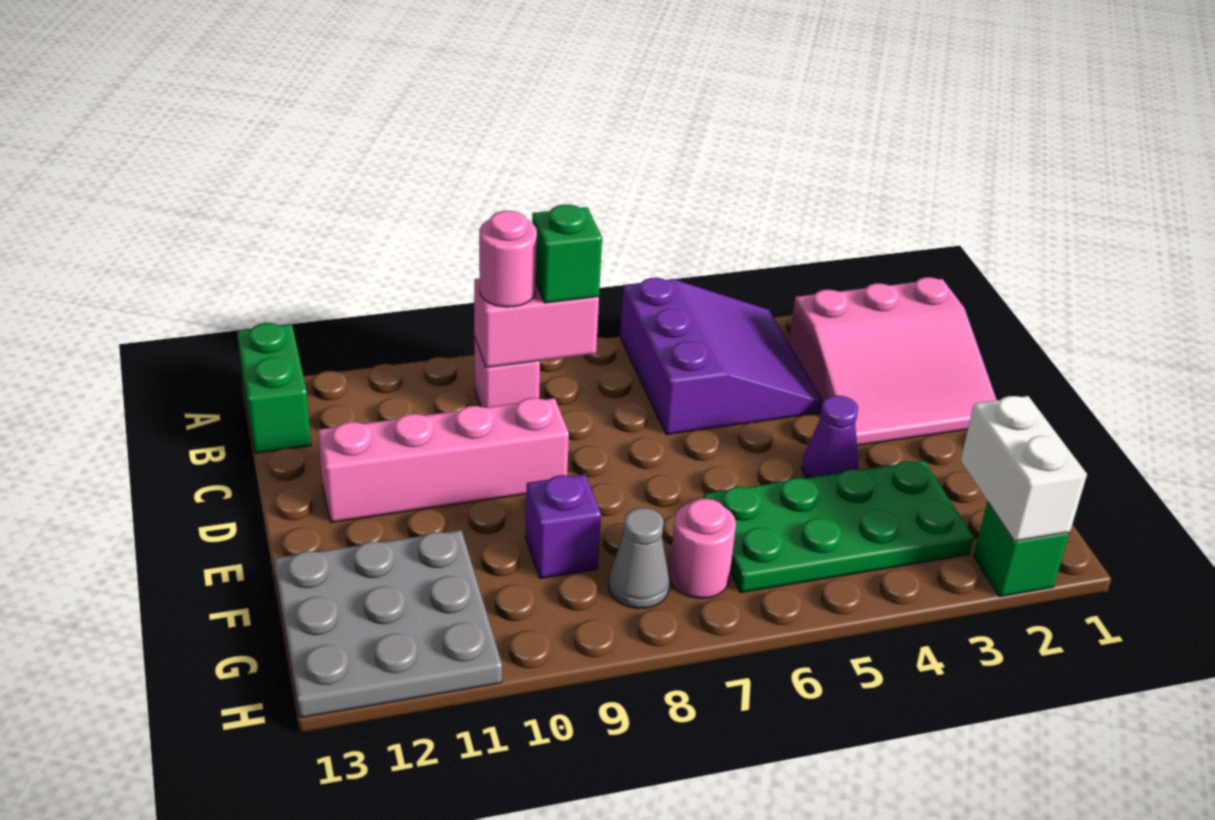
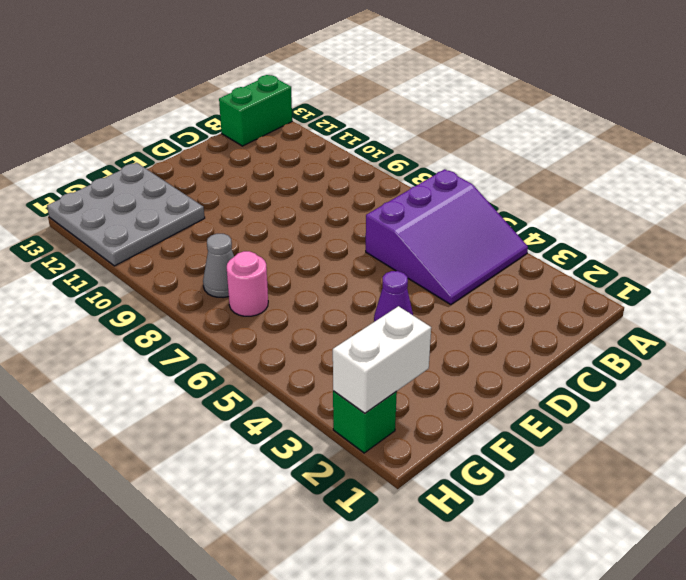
none -> pink slope B1:D3 level 1 top B
none -> pink brick B9 level 1
none -> pink brick D9:D12 level 1

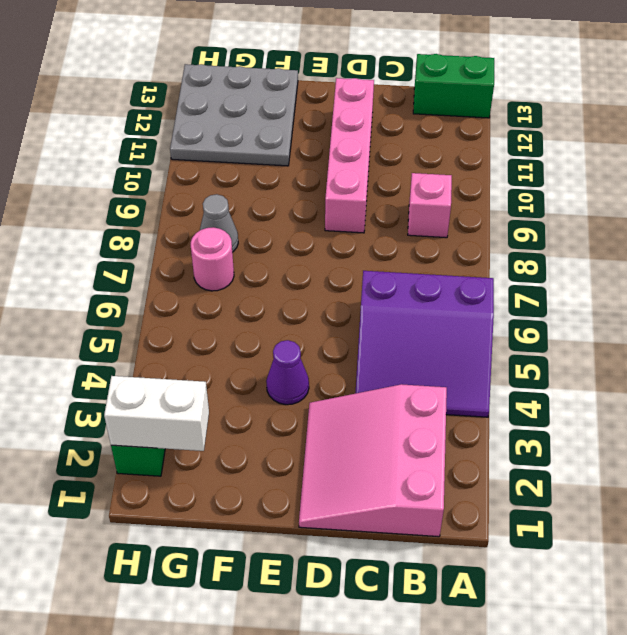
none -> green plate F3:G6 level 1
none -> purple brick F9 level 1
none -> pink brick B8:B9 level 2

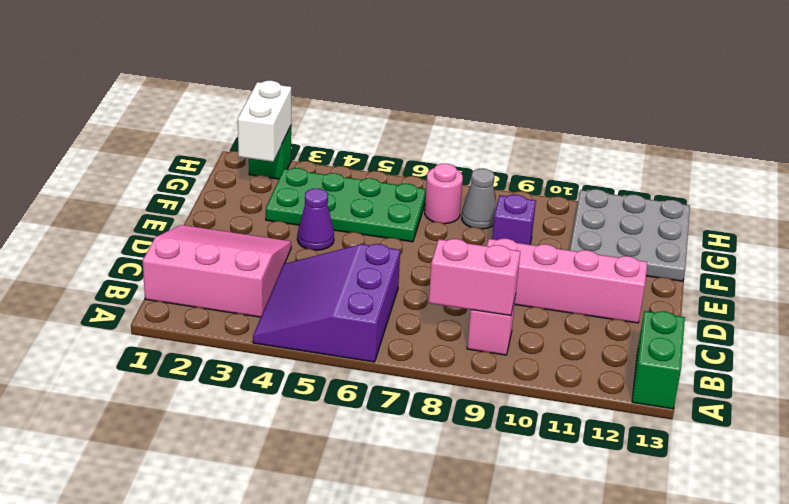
none -> green brick B8 level 3
none -> pink round brick B9 level 3

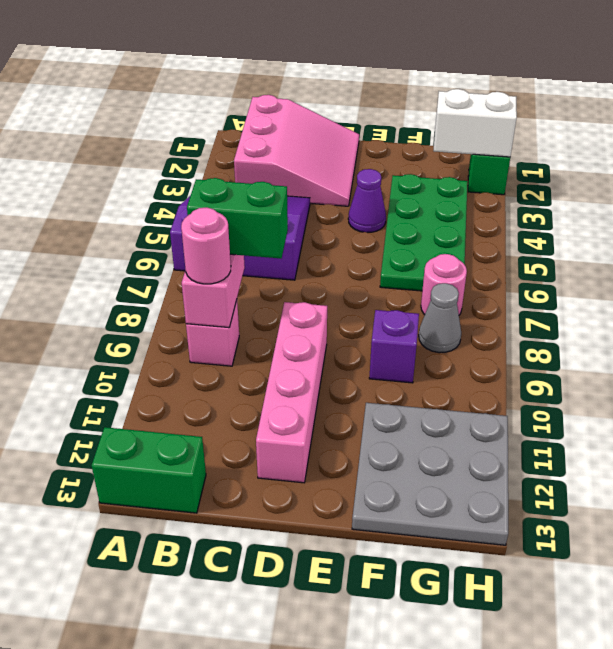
green brick B8:C8 level 3 -> green brick B8 level 3

